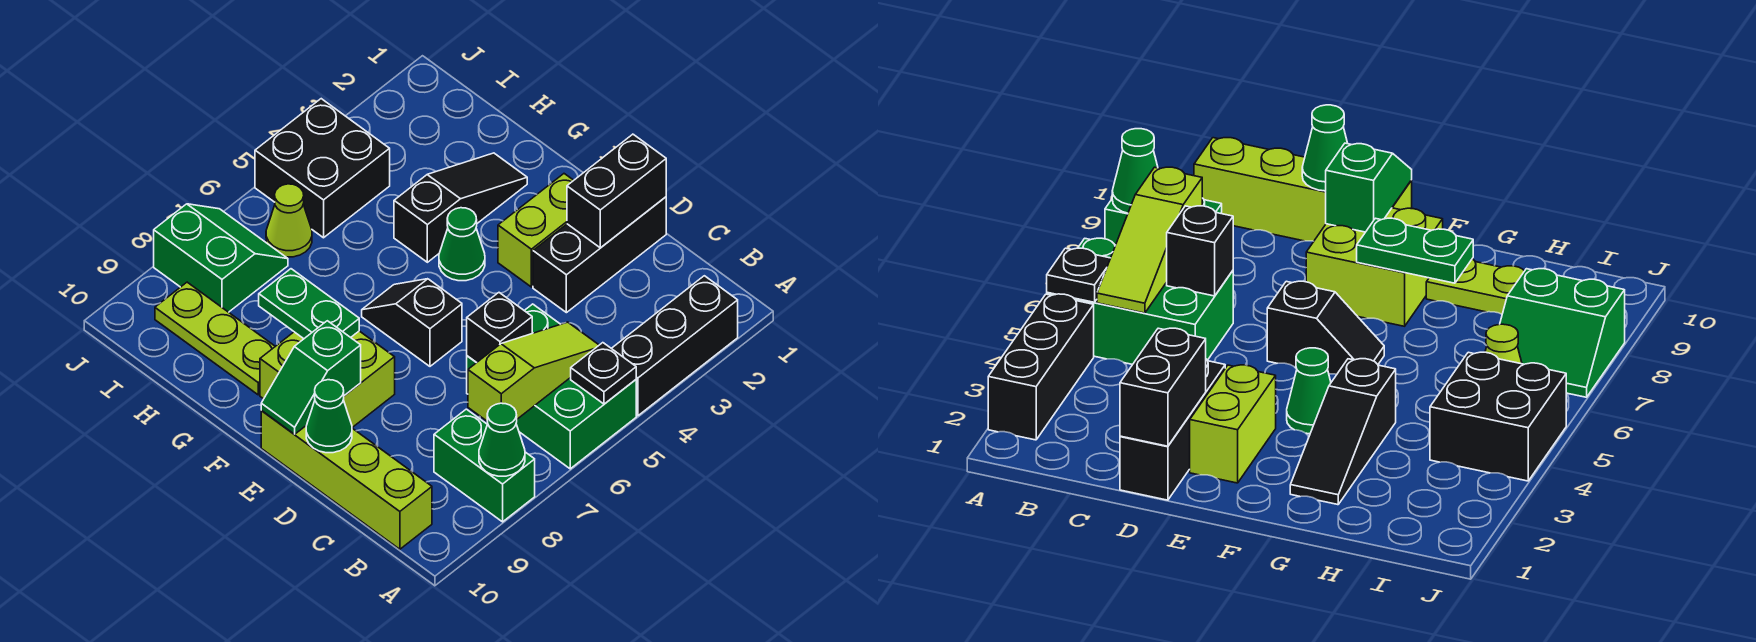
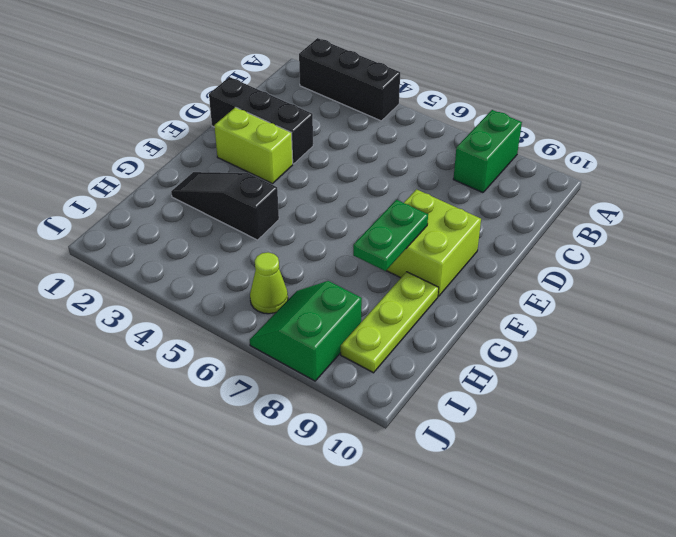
none -> green brick A5:C6 level 1
none -> lime brick B10:E10 level 1
none -> black slope E6:F6 level 1 top E

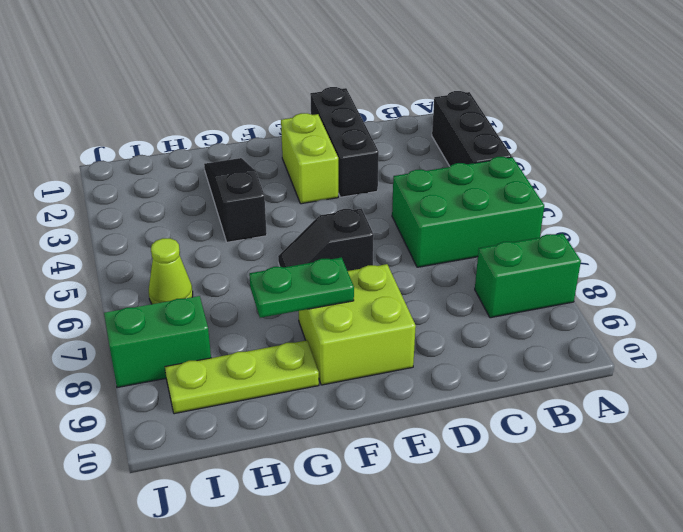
none -> lime brick B10:E10 level 1
none -> green cone F4 level 1
none -> black brick I4:J5 level 1

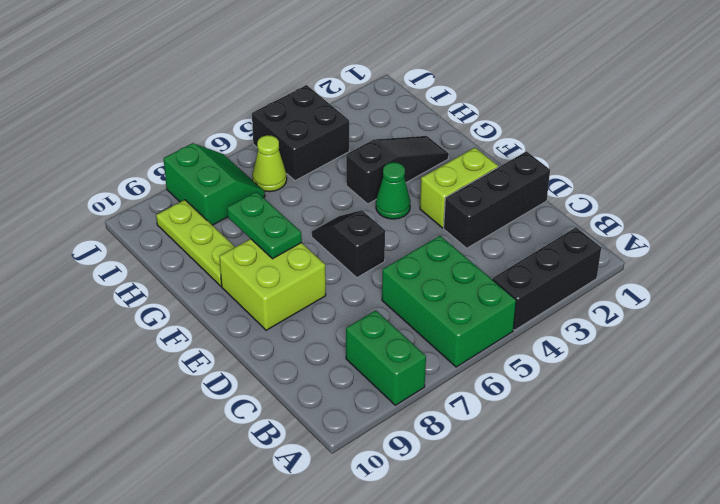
none -> lime brick B10:E10 level 1
none -> black plate A5 level 2
none -> green cone A8 level 2

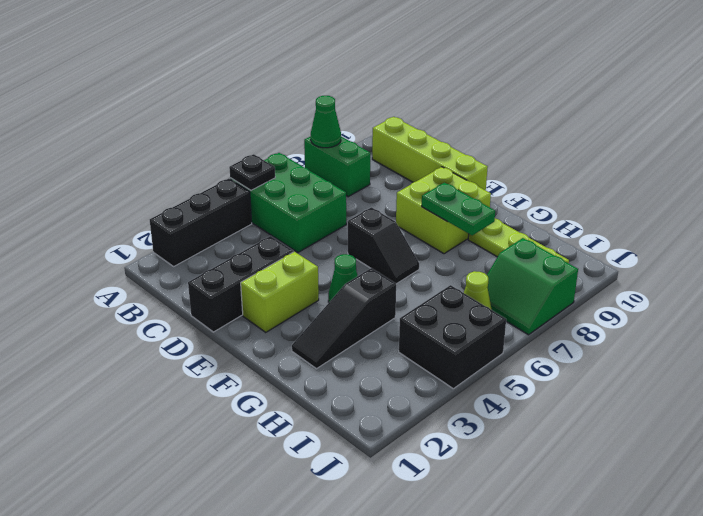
none -> lime slope B5:B7 level 2 top 7
none -> black brick C6 level 2
none -> black brick D1:D2 level 2

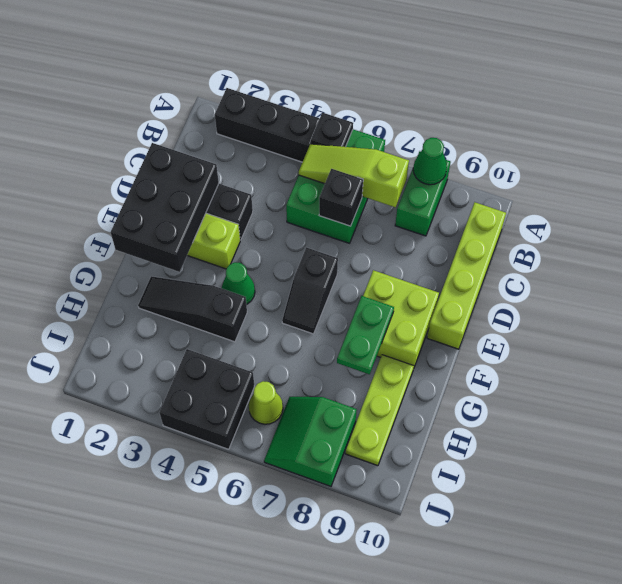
black brick D1:F2 level 2 -> black brick D1:D2 level 2
none -> green cone D10 level 2
none -> green slope E9:E10 level 2 top 9

